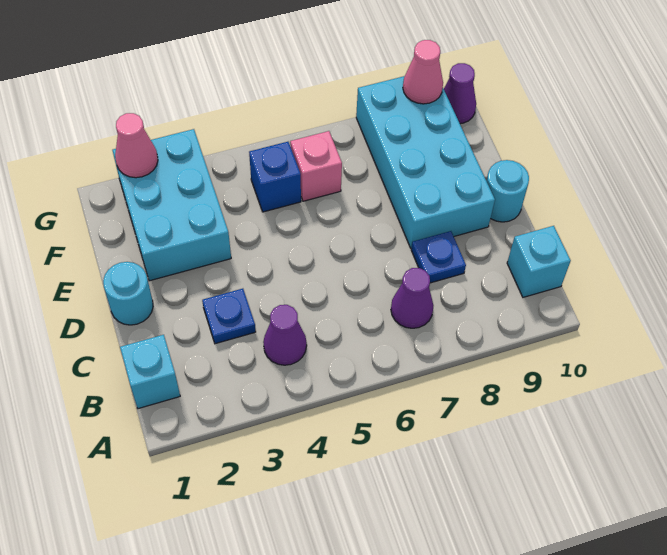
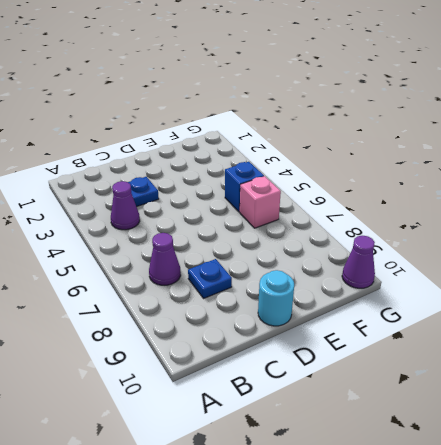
none -> cyan brick B1 level 1
none -> cyan brick B10 level 1
none -> cyan round brick D1 level 1

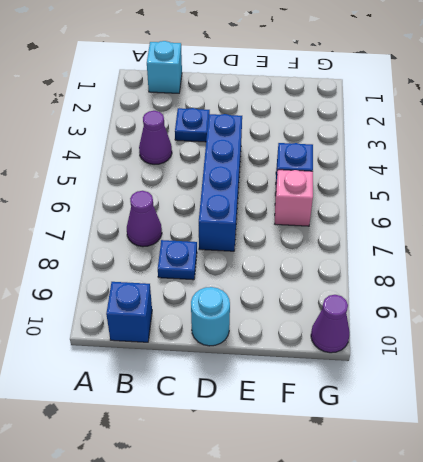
blue brick B10 level 1 -> cyan brick B10 level 1
blue brick D4:D7 level 1 -> none
none -> cyan round brick D1 level 1
none -> cyan brick D8:G9 level 1
none -> cyan brick E2:G3 level 1

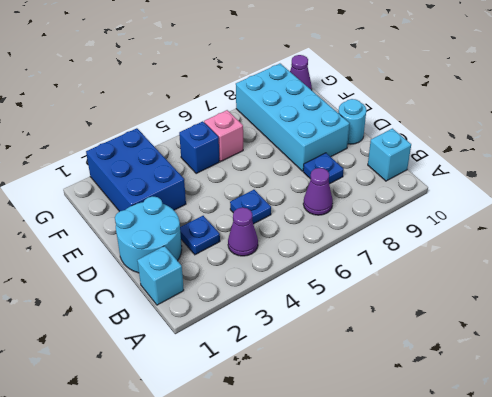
cyan round brick C1:D2 level 1 -> cyan round brick D1 level 1
blue plate C5 level 1 -> none
blue brick E2:G3 level 1 -> cyan brick E2:G3 level 1
none -> pink cone G2 level 2
none -> pink cone G9 level 2

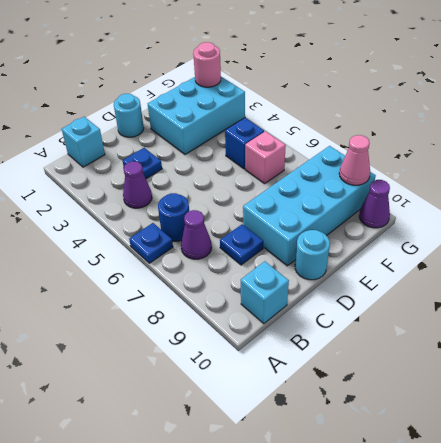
blue plate A6 level 1 -> none
blue round brick B6 level 1 -> none
pink round brick G2 level 2 -> pink cone G2 level 2

